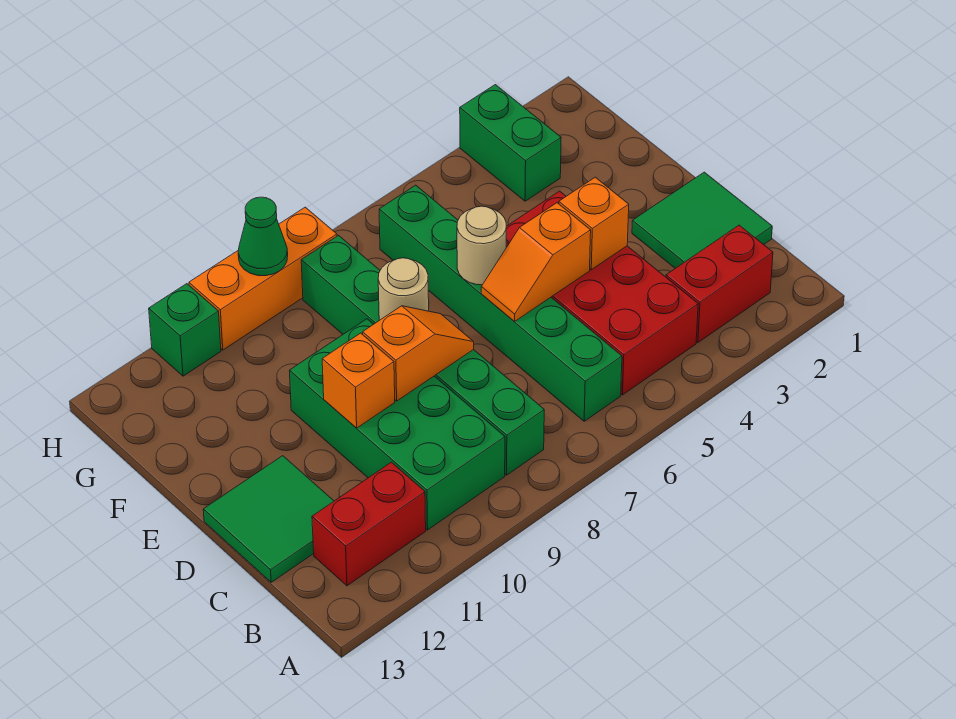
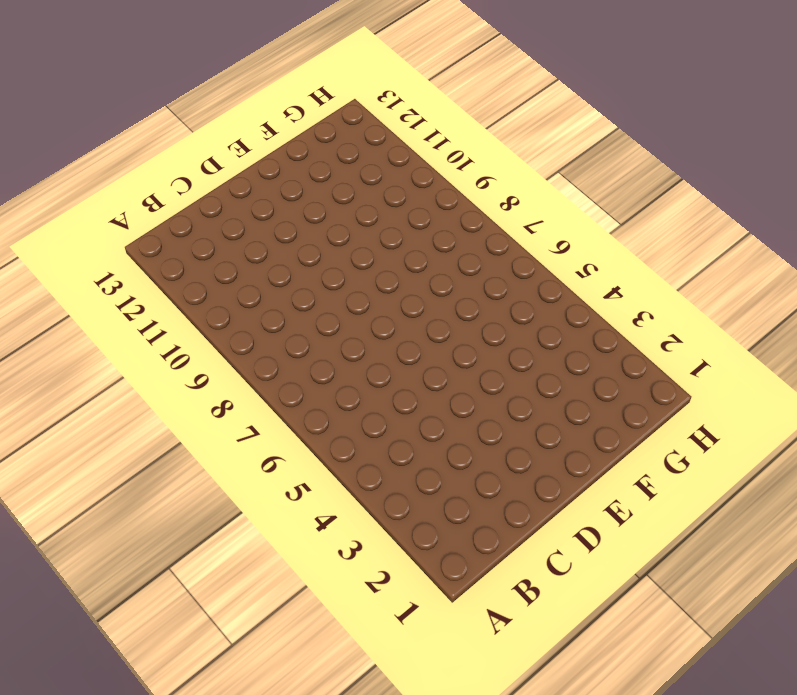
none -> red brick B2:B3 level 1
none -> red brick B4:E5 level 1
none -> green brick B6:G6 level 1

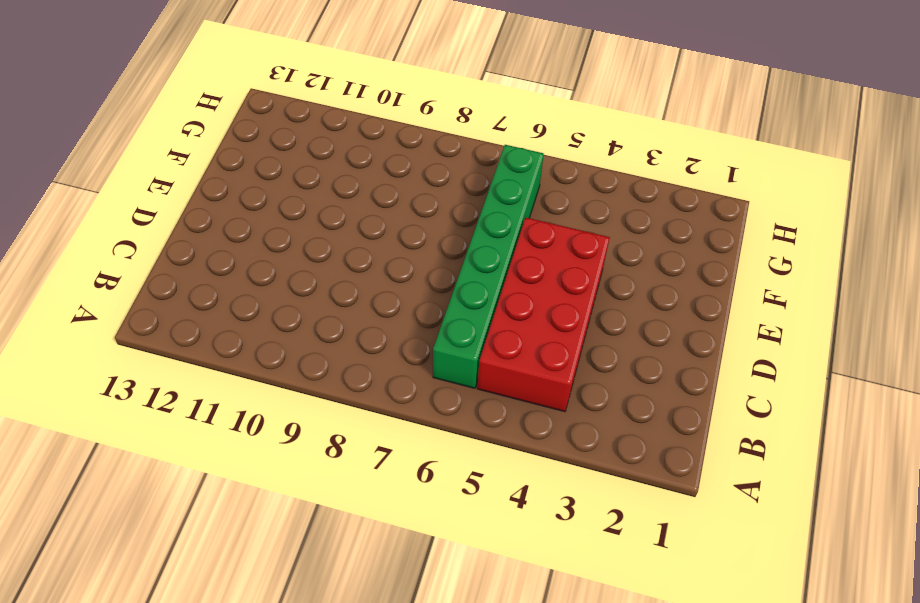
none -> red brick B2:B3 level 1
none -> green brick B8:G8 level 1
none -> green brick B9:E10 level 1

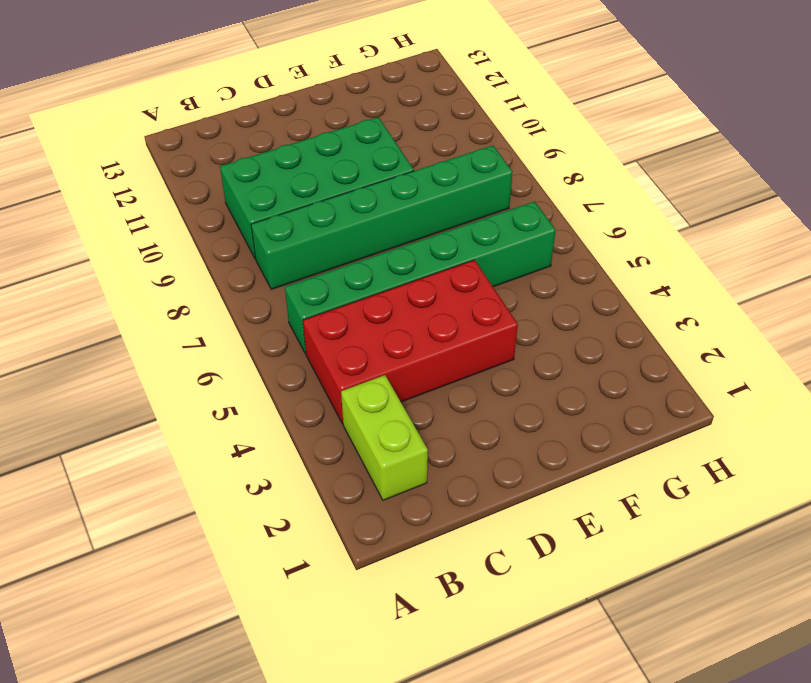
lime brick B2:B3 level 1 -> red brick B2:B3 level 1
none -> red brick B11:B12 level 1
none -> green tile C1:D2 level 1
none -> green tile C12:D13 level 1

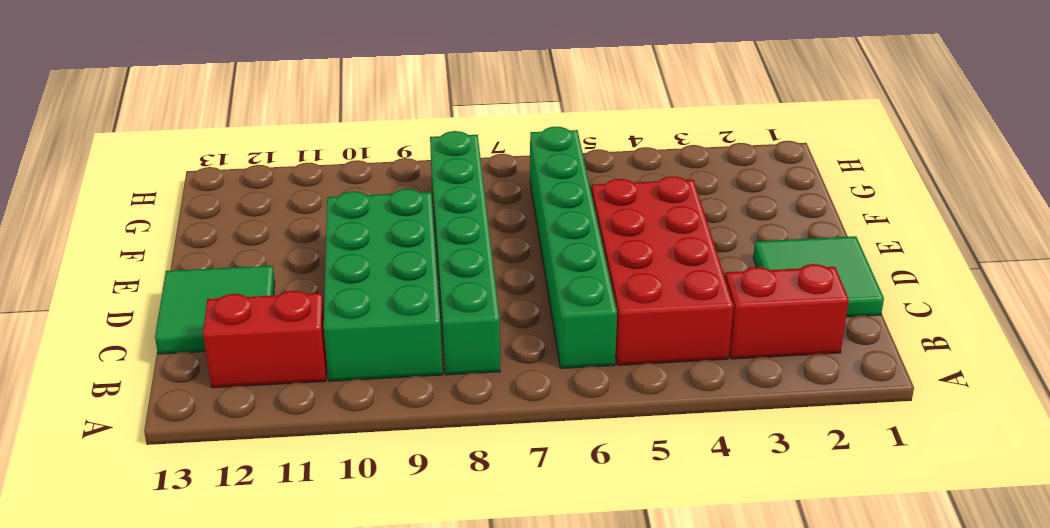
none -> green brick G3:H3 level 1
none -> orange brick H8:H10 level 1
none -> green brick H11 level 1

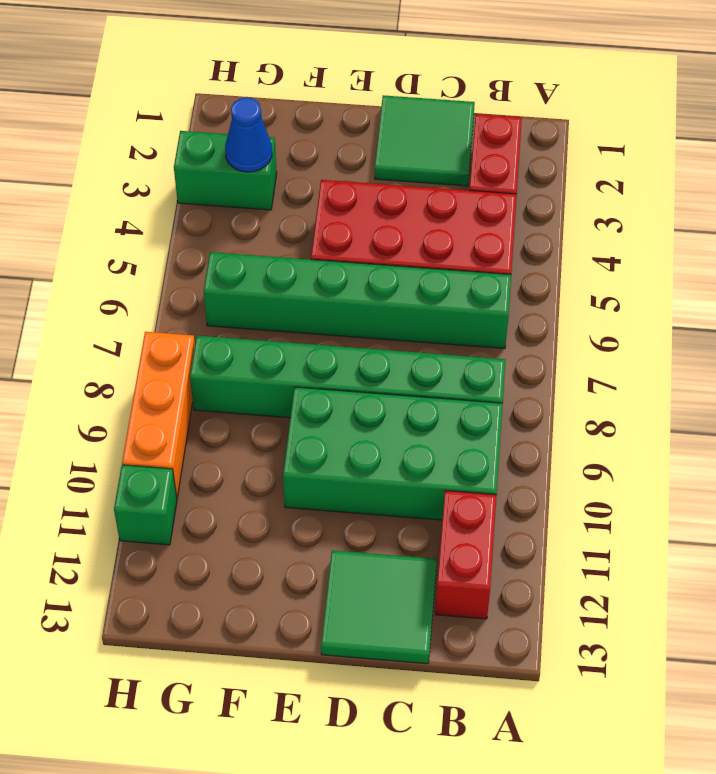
blue cone G3 level 2 -> none
none -> orange brick D4 level 2
none -> orange slope D5:D6 level 2 top 5
none -> orange slope D8:D9 level 2 top 9

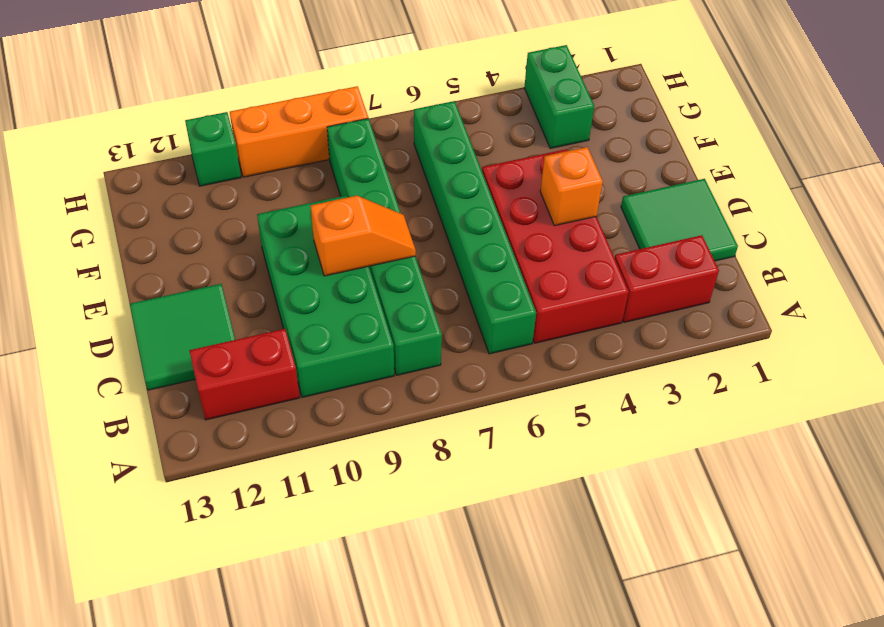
none -> orange slope D5:D6 level 2 top 5
none -> orange brick D10 level 2
none -> tan round brick E6 level 2

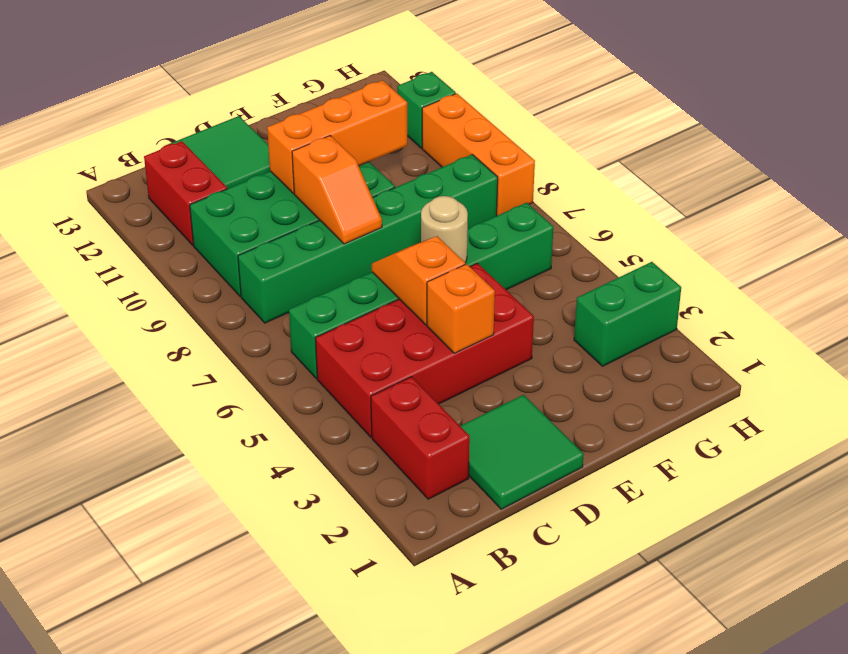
orange brick D10:F10 level 2 -> orange brick D10 level 2
none -> tan round brick E8 level 2
none -> green cone H9 level 2

